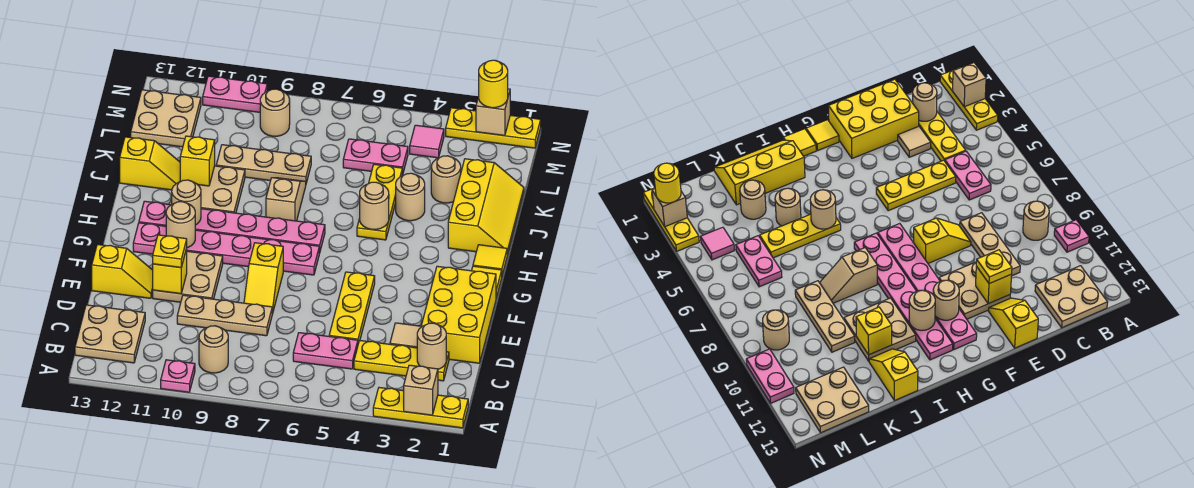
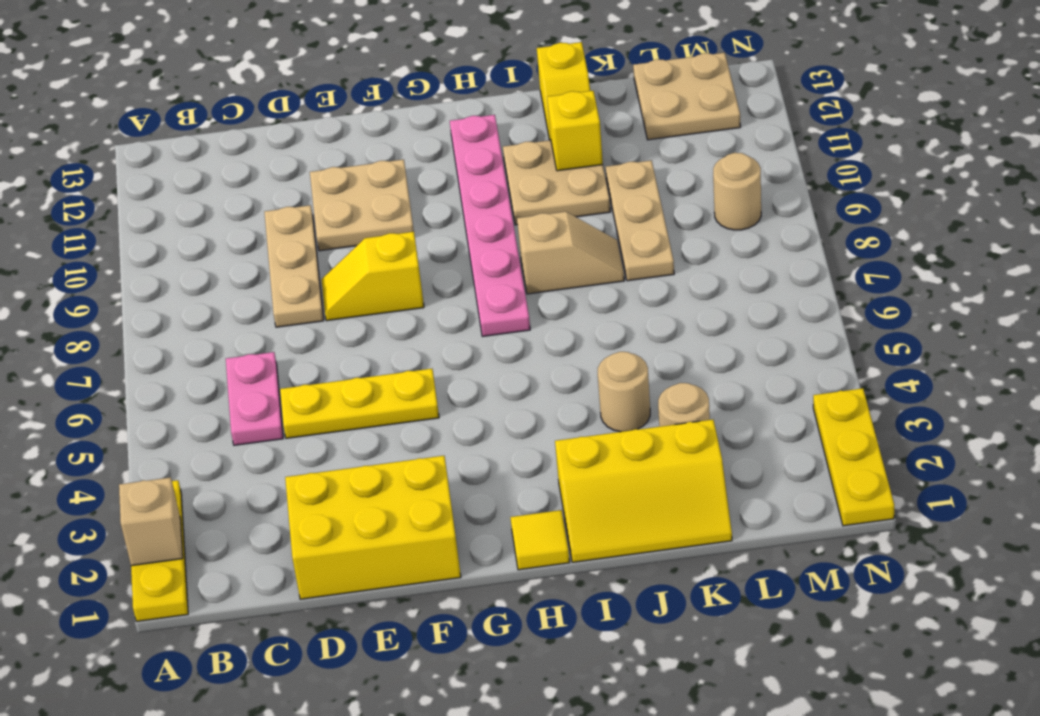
none -> pink plate A10 level 1
none -> tan round brick B9 level 1
none -> tan plate B12:C13 level 1
none -> yellow plate C2:C4 level 1

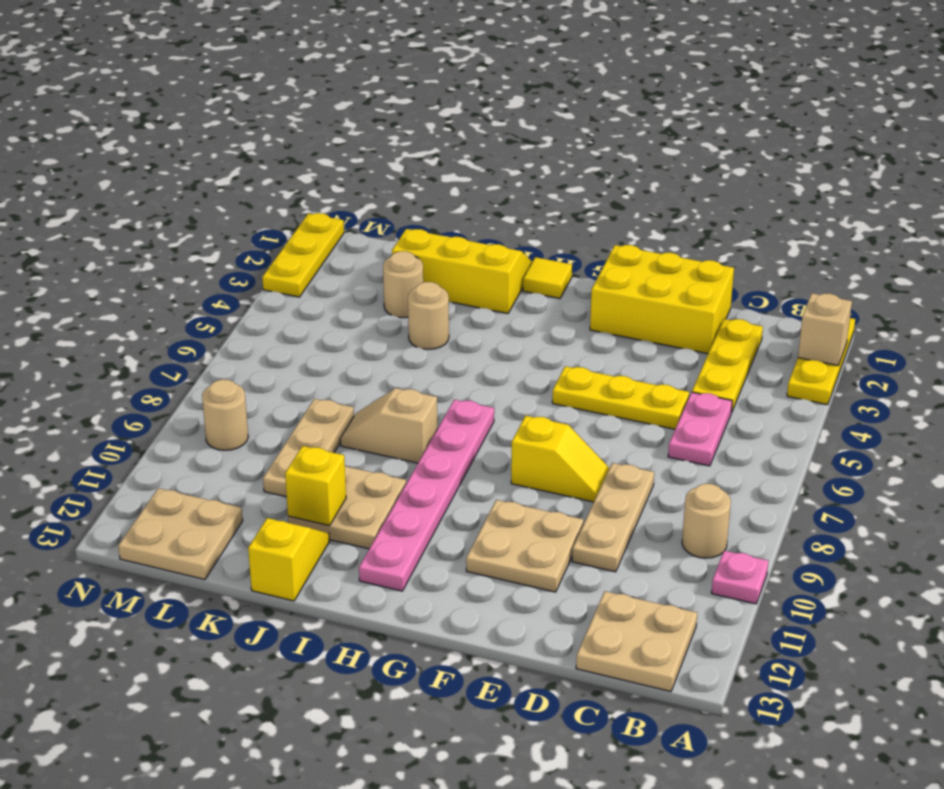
none -> tan tile D3 level 1
none -> yellow slope E12:E13 level 1 top 13
none -> yellow tile G1 level 1
none -> pink plate G7:G12 level 1

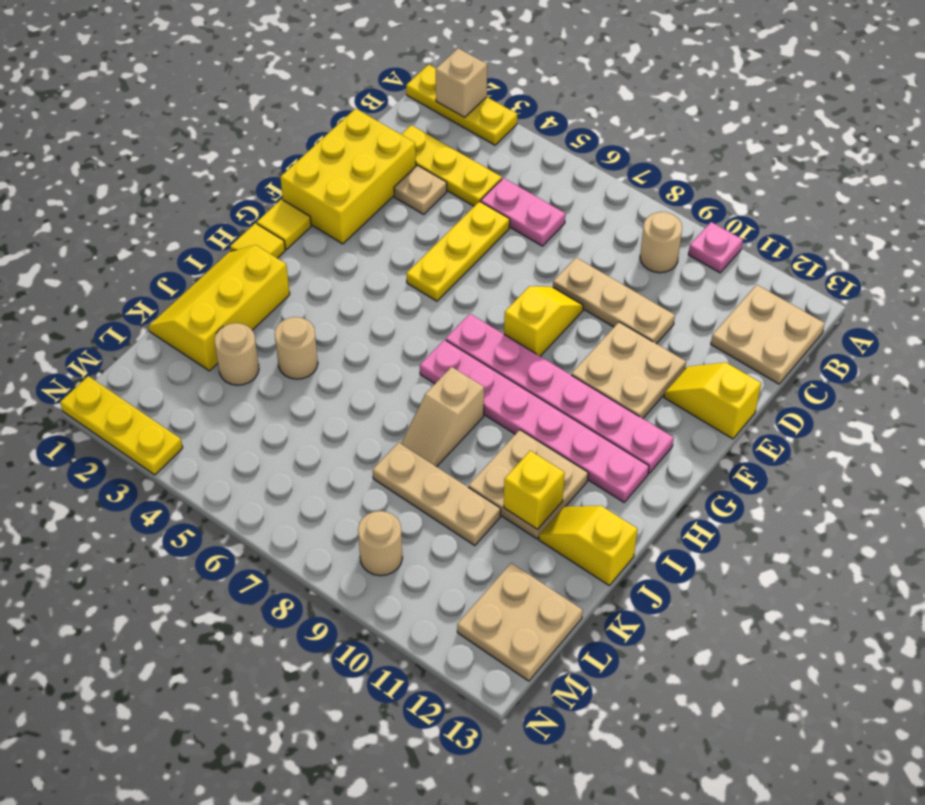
tan plate D3 level 1 -> tan tile D3 level 1
none -> yellow plate I5:K5 level 1
none -> pink plate L5:L6 level 1
none -> pink tile M4 level 1
none -> pink plate N10:N11 level 1

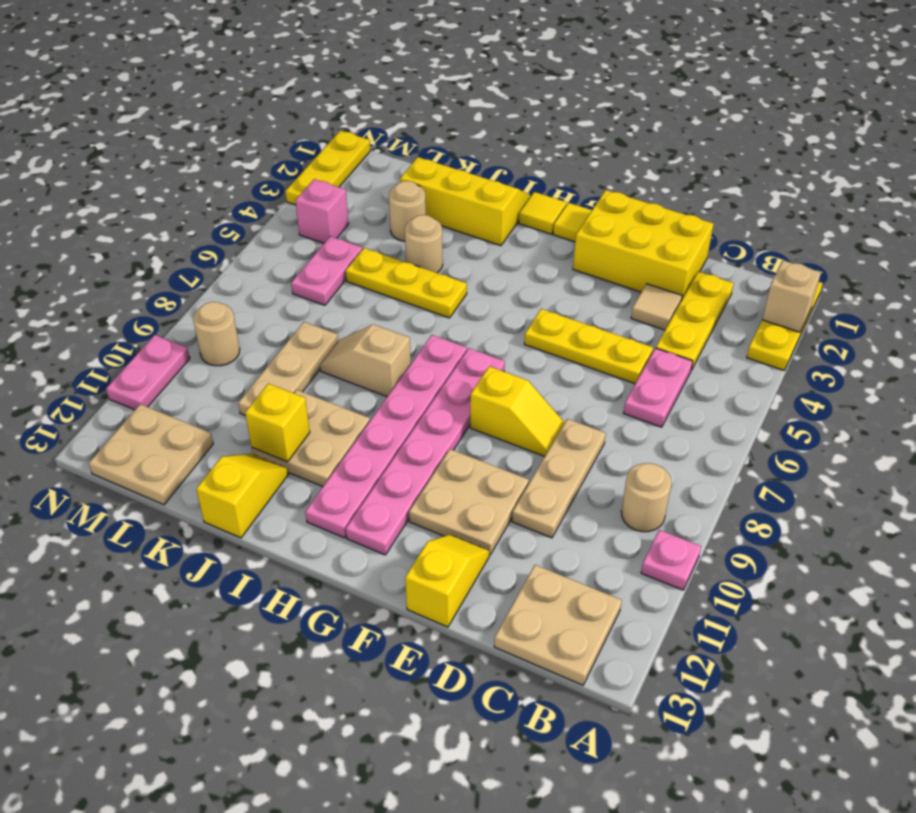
pink brick M4 level 1 -> pink tile M4 level 1
none -> tan round brick C2 level 2
none -> yellow brick E11 level 2
none -> tan round brick G11 level 2
none -> tan round brick H11 level 2

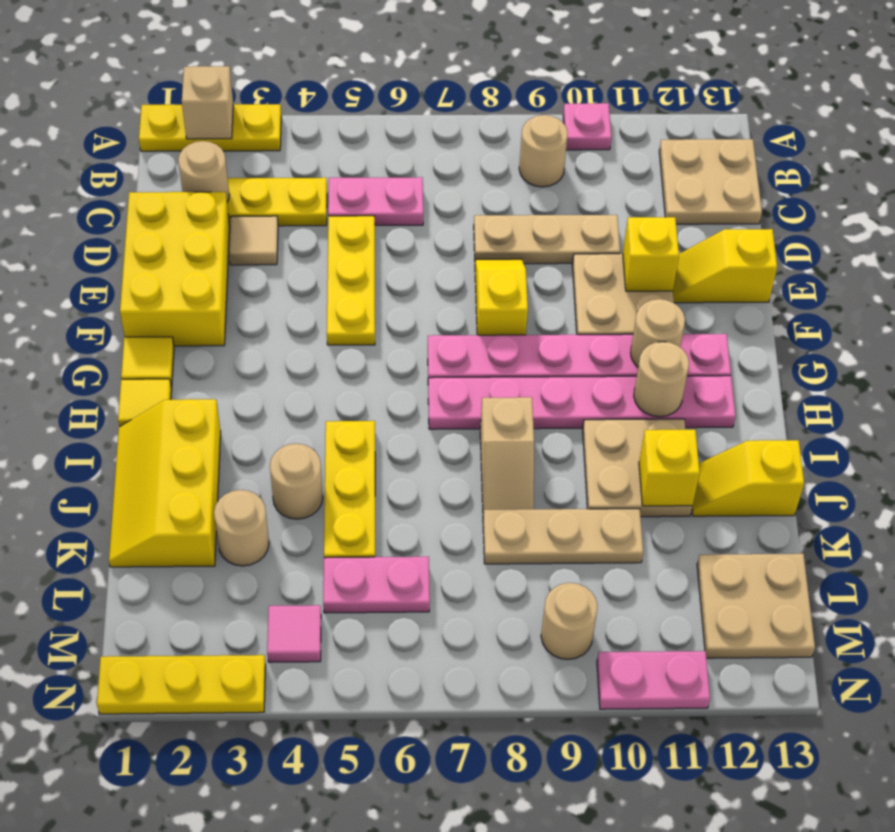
none -> tan round brick I5 level 2
none -> tan brick N2 level 2
none -> yellow plate E11 level 3
none -> yellow round brick N2 level 3

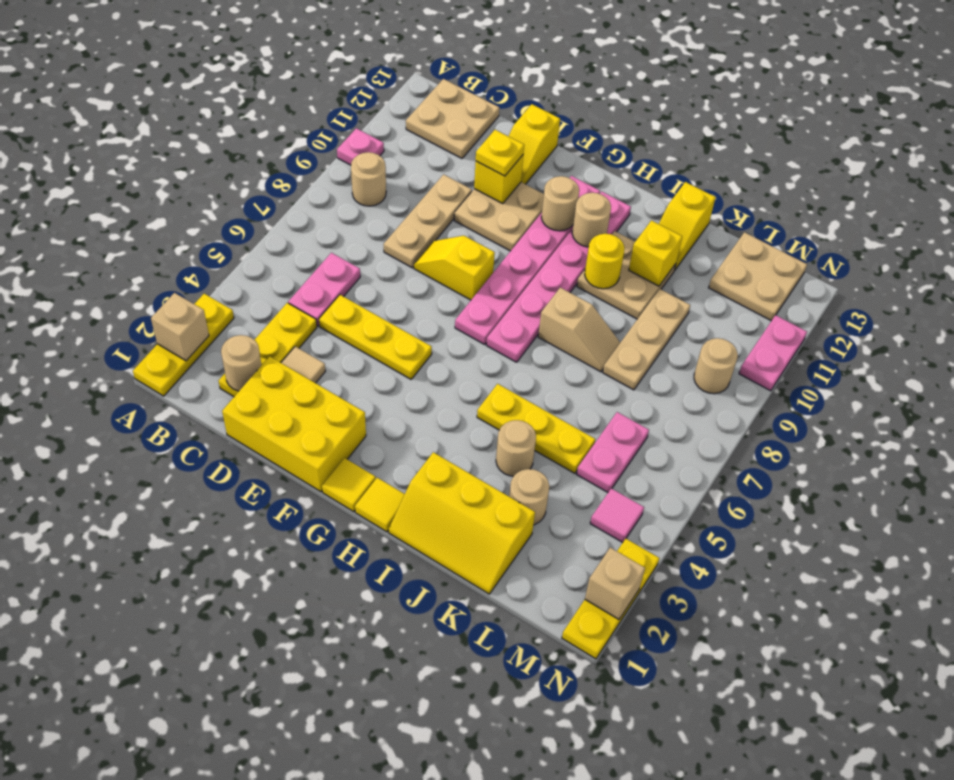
yellow round brick I10 level 2 -> yellow round brick N2 level 3
none -> tan round brick I5 level 2

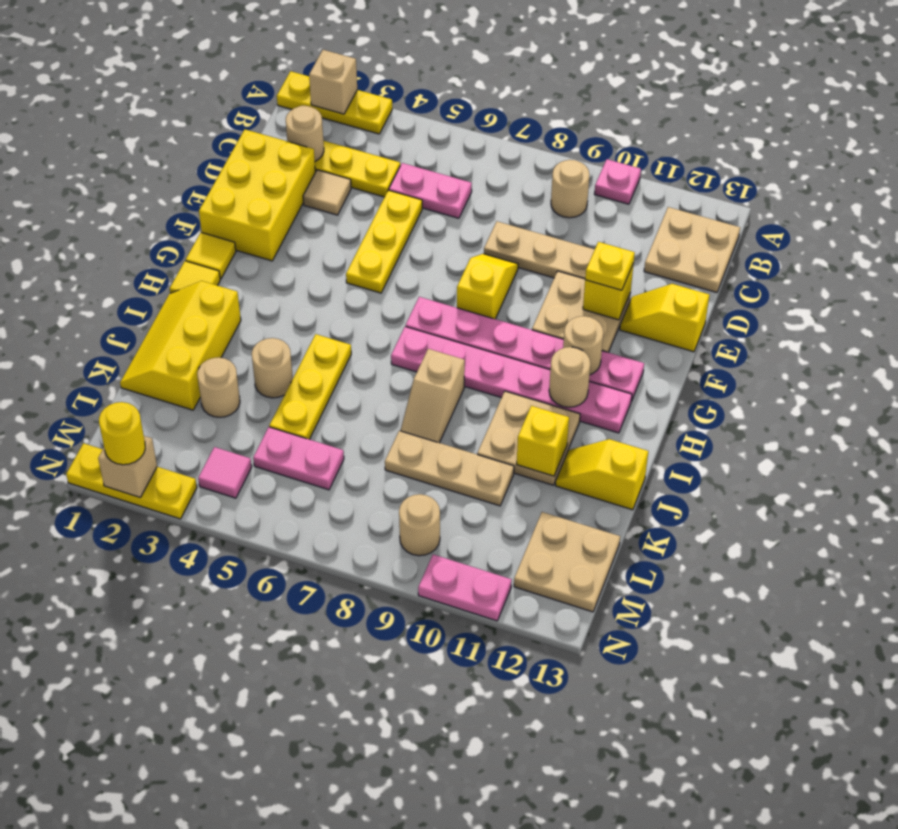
none -> tan round brick I5 level 2

